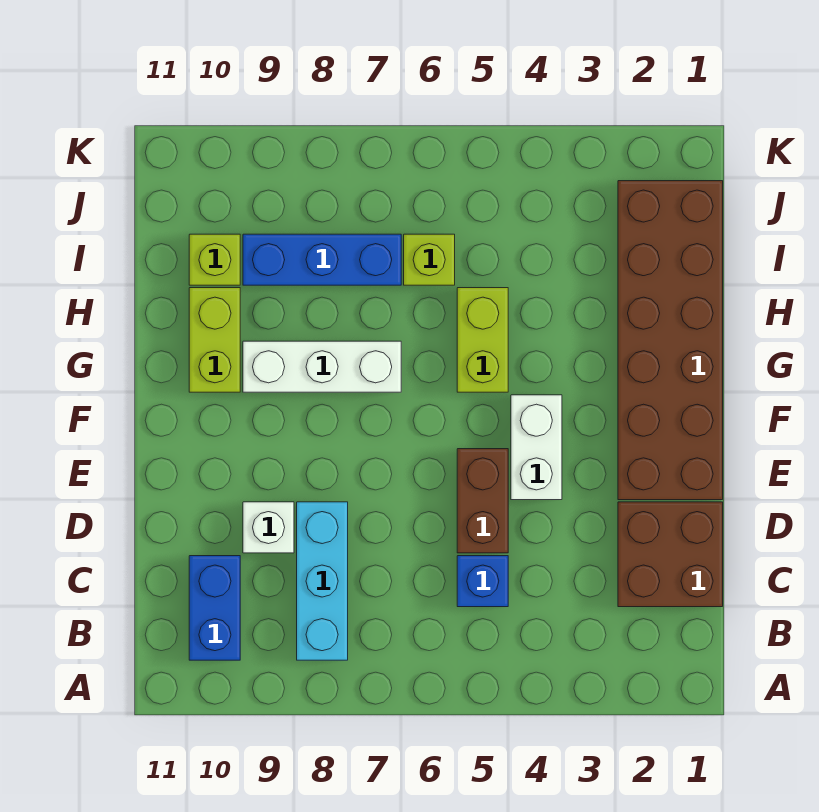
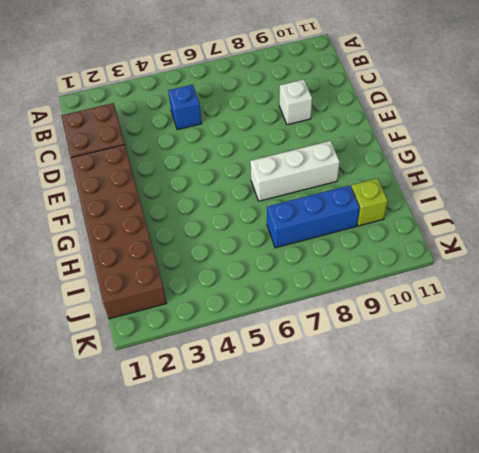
none -> cyan brick B8:D8 level 1
none -> blue brick B10:C10 level 1
none -> brown brick D5:E5 level 1

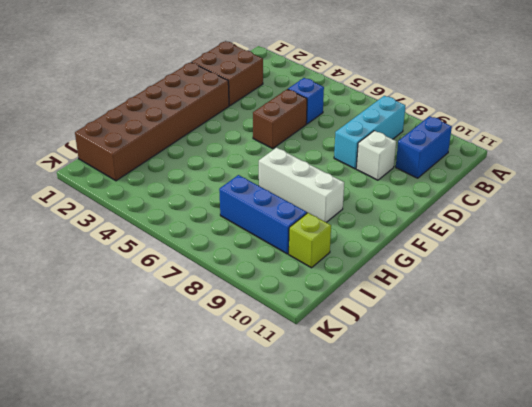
none -> white brick E4:F4 level 1
none -> lime brick G5:H5 level 1
none -> lime brick G10:H10 level 1

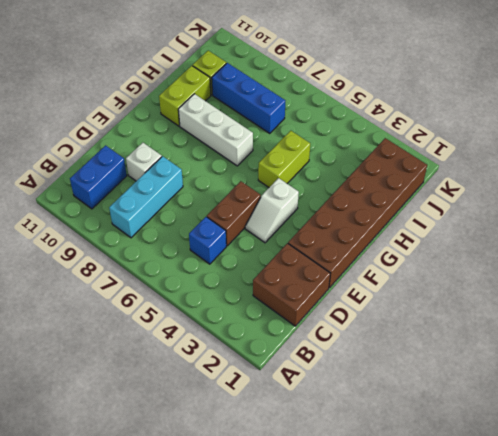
white slope E4:F4 level 1 top F -> white brick E4:F4 level 1
none -> lime brick I6 level 1

